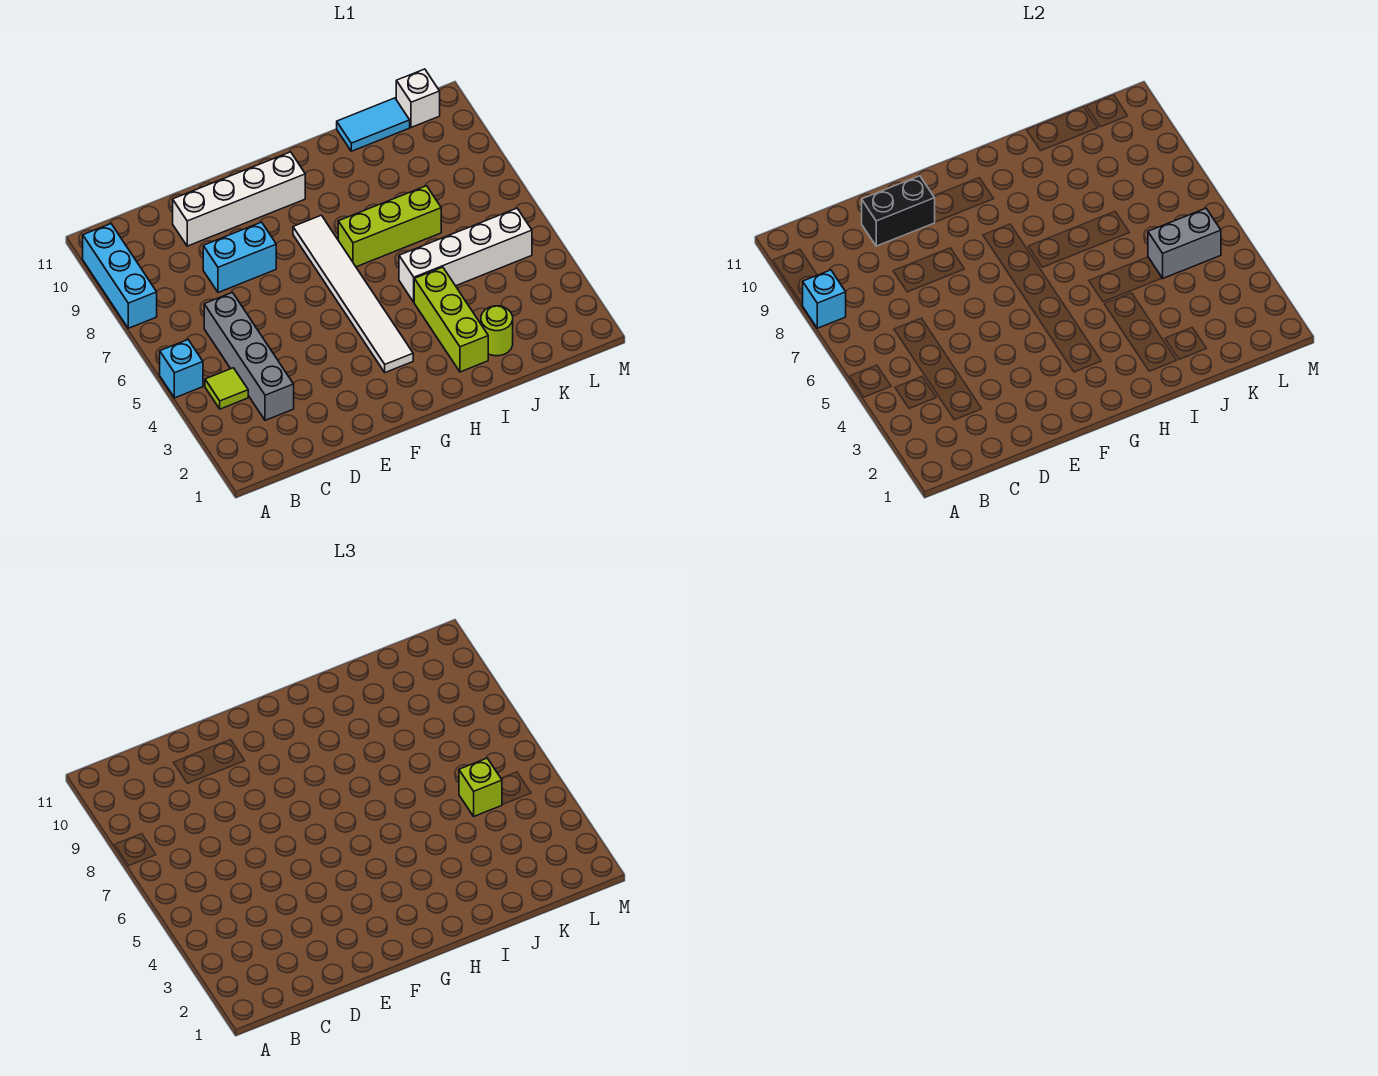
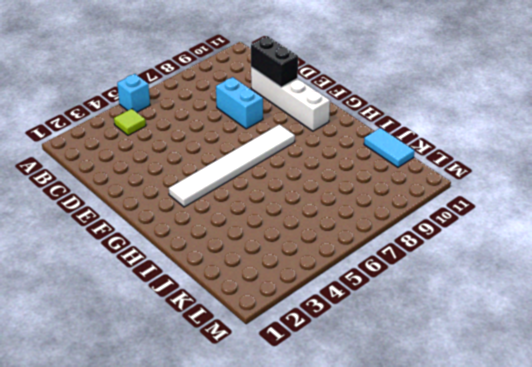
none -> cyan brick A8:A10 level 1
none -> grey brick C3:C6 level 1
none -> lime brick H7:J7 level 1

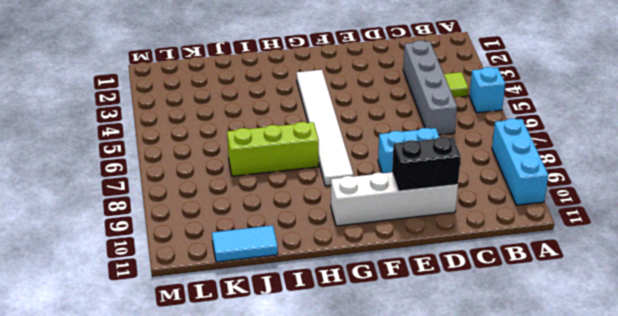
none -> lime brick I2:I4 level 1
none -> white brick I5:L5 level 1
none -> lime round brick J2 level 1

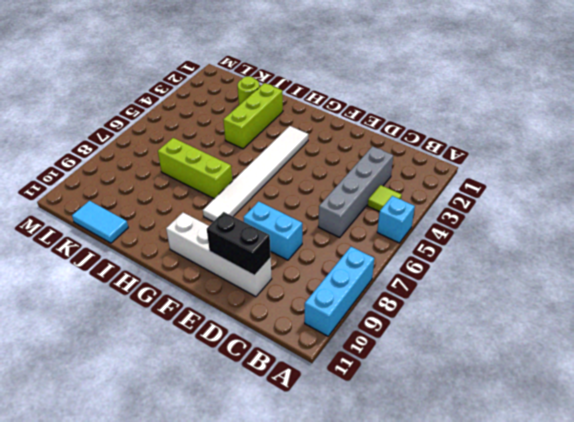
none -> white brick I5:L5 level 1
none -> white brick L11 level 1
none -> cyan brick A8 level 2

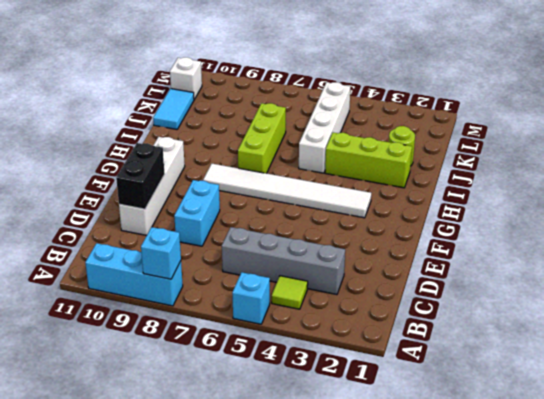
none -> grey brick K5:L5 level 2
none -> lime brick K5 level 3

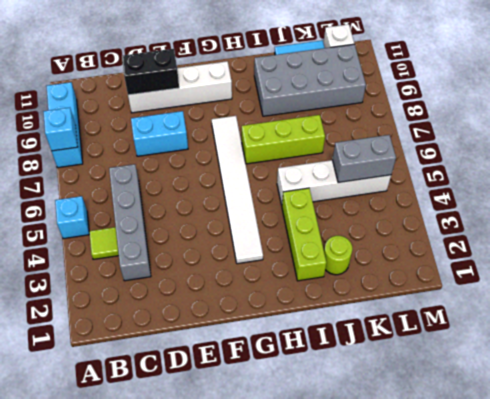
grey brick I9:L10 level 1 -> none
none -> lime brick K5 level 3

